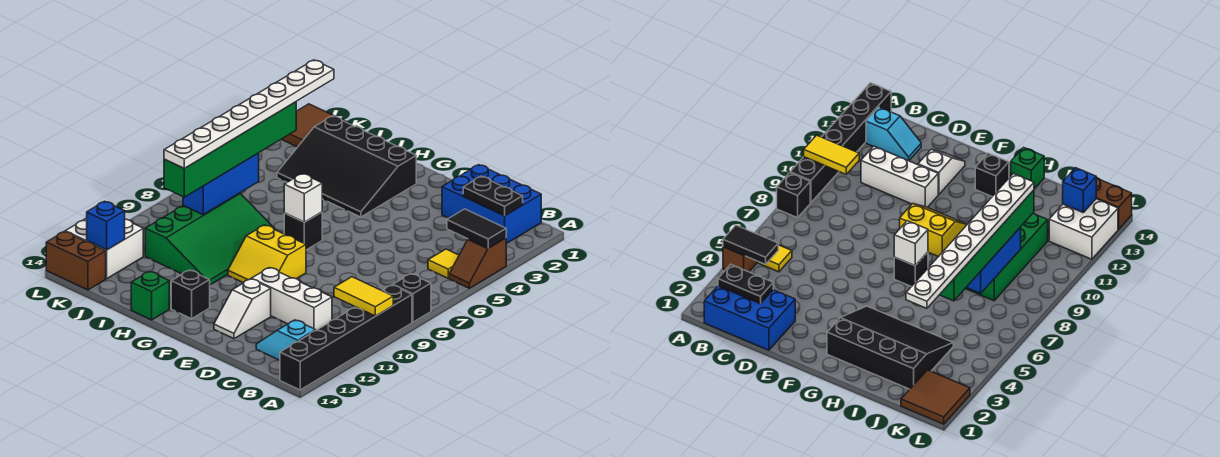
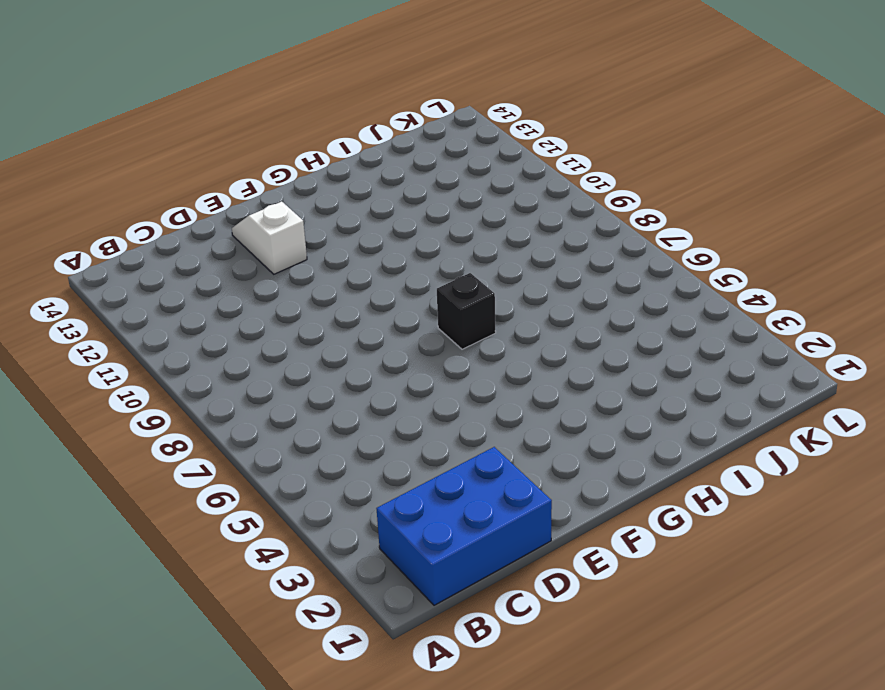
none -> brown slope A4:A5 level 1 top 4
none -> black brick A8 level 1
none -> black brick A9:A14 level 1

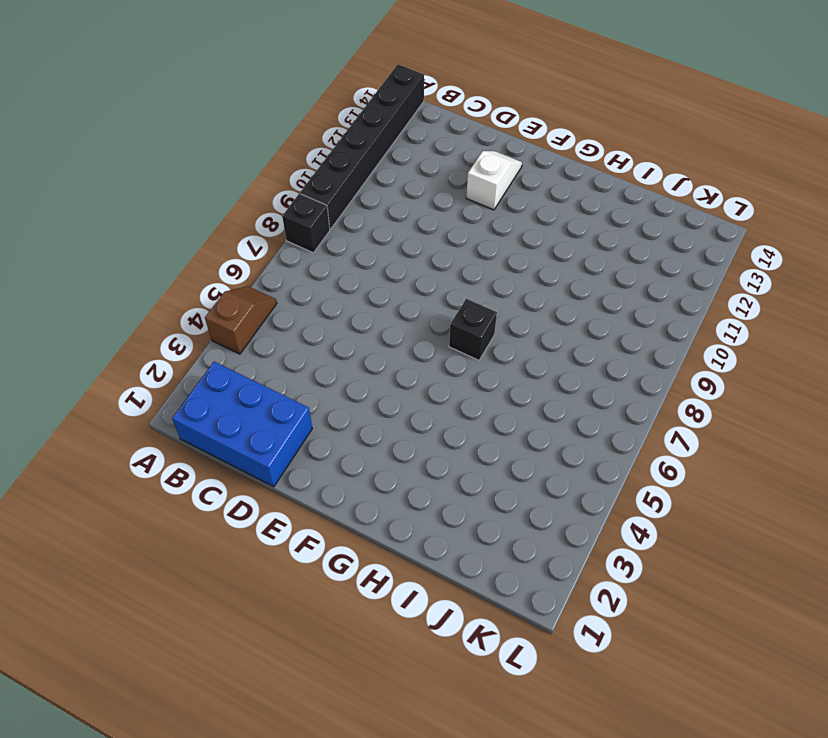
none -> yellow tile B5 level 1
none -> cyan slope B13:C13 level 1 top B
none -> white brick C11:E11 level 1

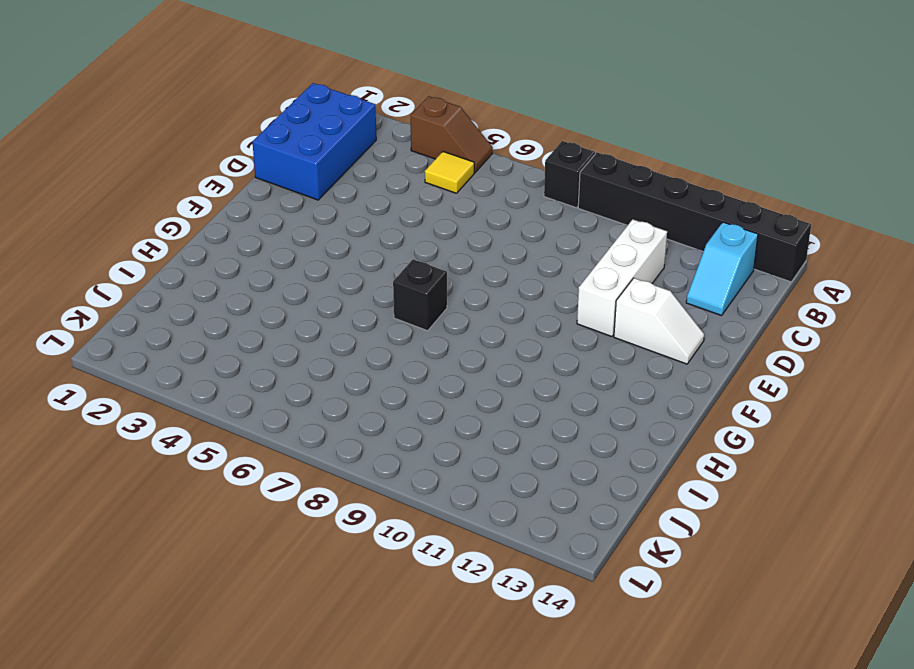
none -> yellow slope F9:G10 level 1 top 9
none -> black slope G2:J4 level 1 top 2
none -> black brick G13 level 1

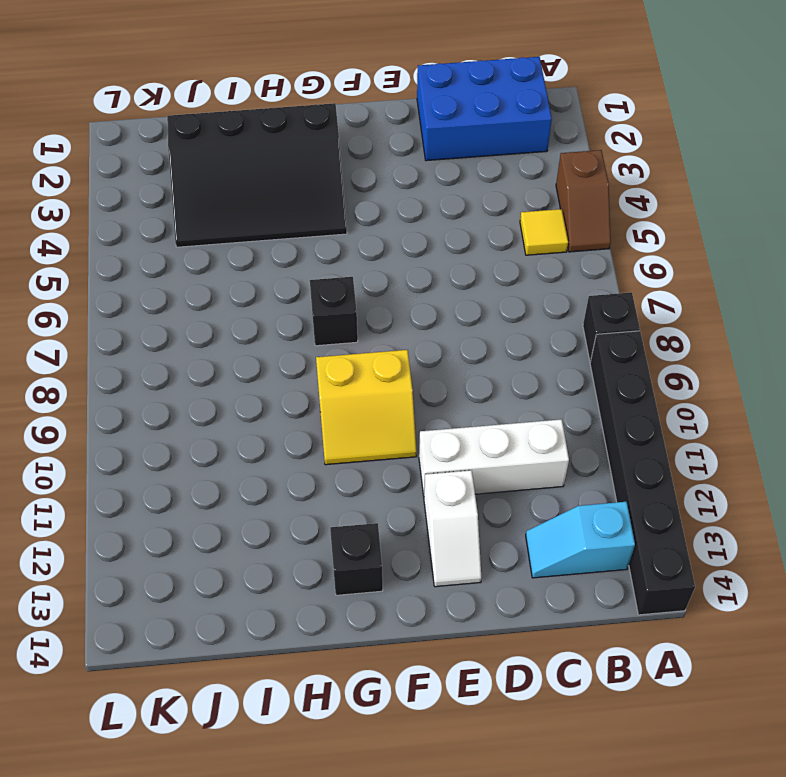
none -> green slope H8:J11 level 1 top J
none -> green brick H14 level 1
none -> brown tile K1:L2 level 1

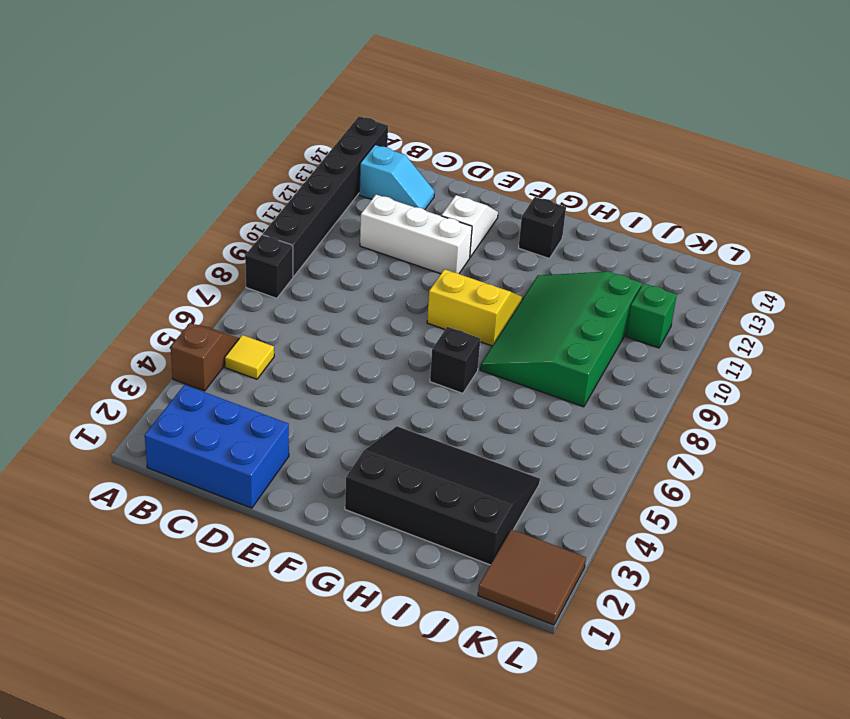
green brick K11 level 1 -> green brick H14 level 1
none -> white brick K12:L13 level 1
none -> brown brick K14:L14 level 1
none -> black tile A4:B4 level 2

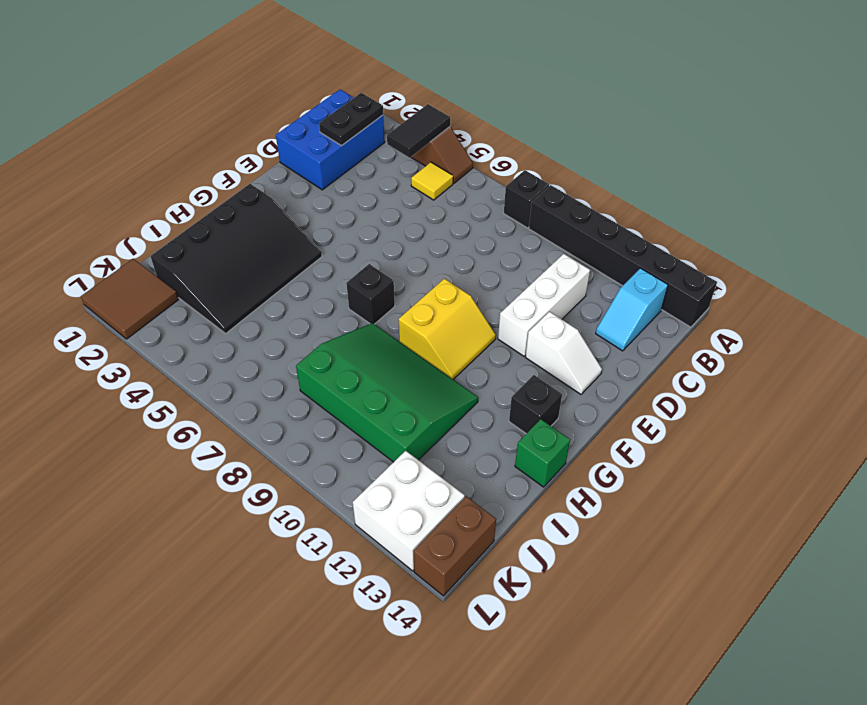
none -> yellow tile A10:B10 level 2
none -> white brick G7 level 2
none -> blue brick J7:J9 level 2

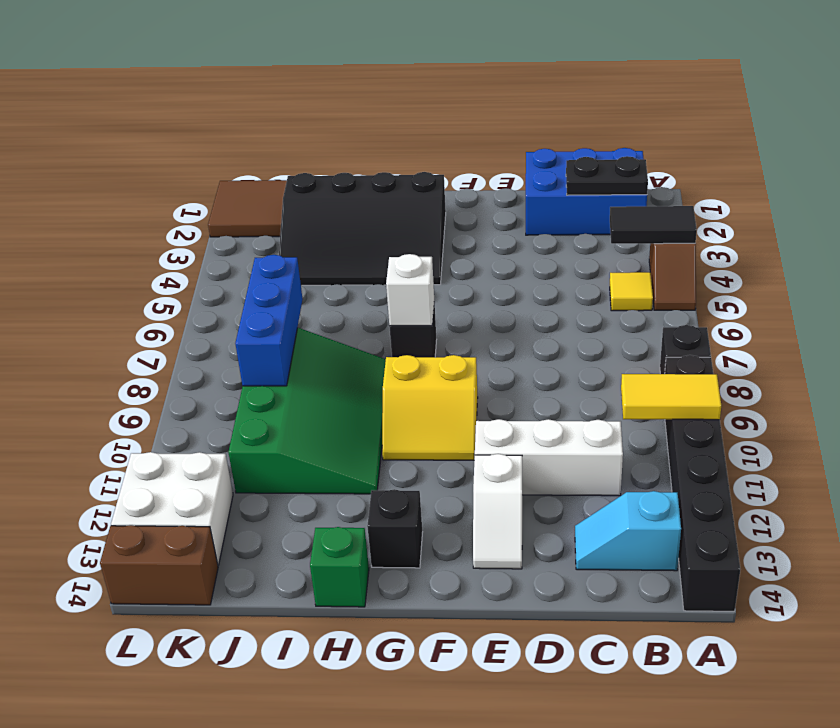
none -> blue brick K13 level 2
none -> green brick J5:J10 level 3
none -> white plate J3:J10 level 4

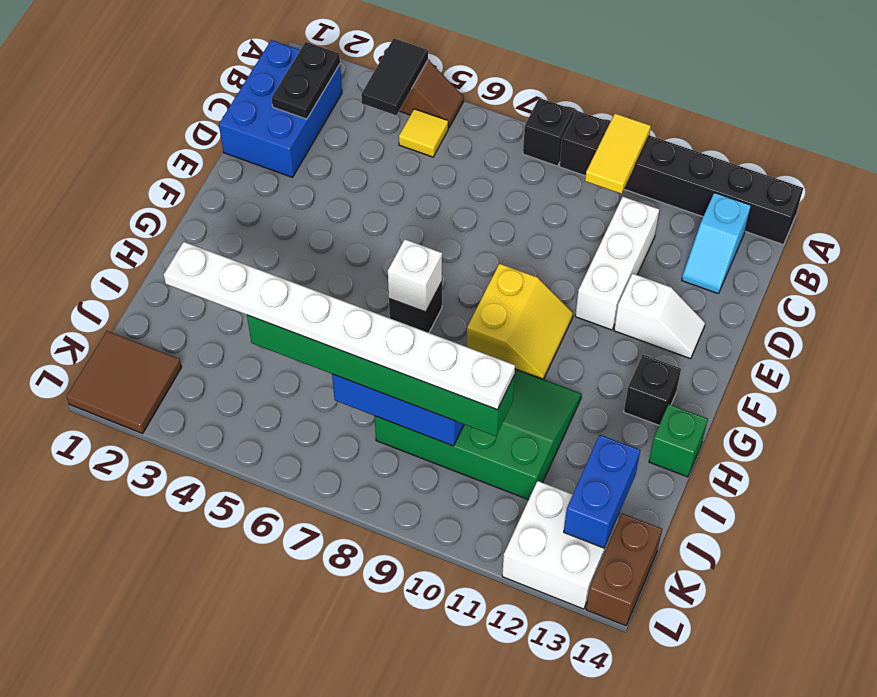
blue brick J13:K13 level 2 -> blue brick K13 level 2
none -> black slope G2:J4 level 1 top 2

